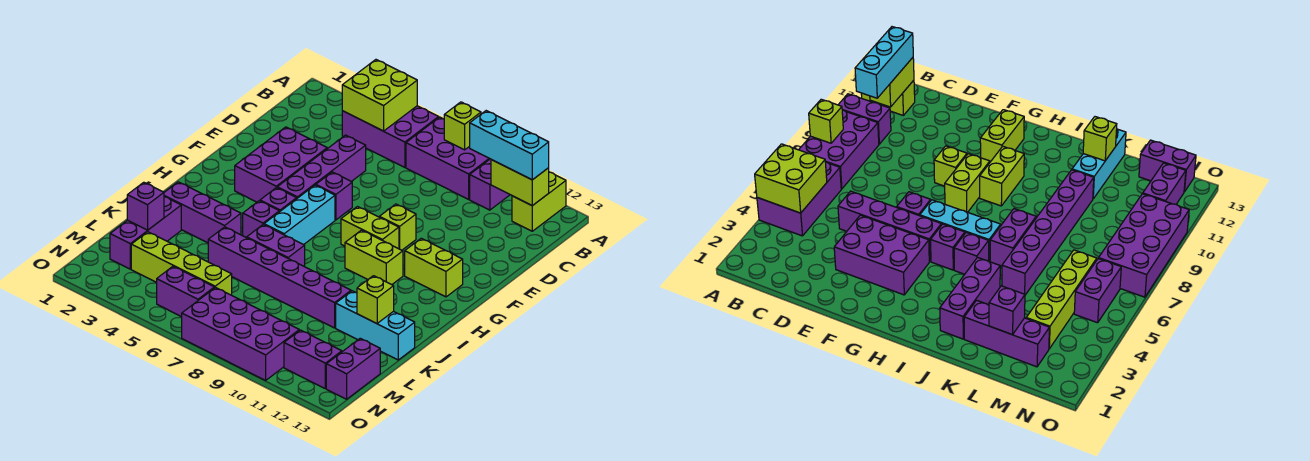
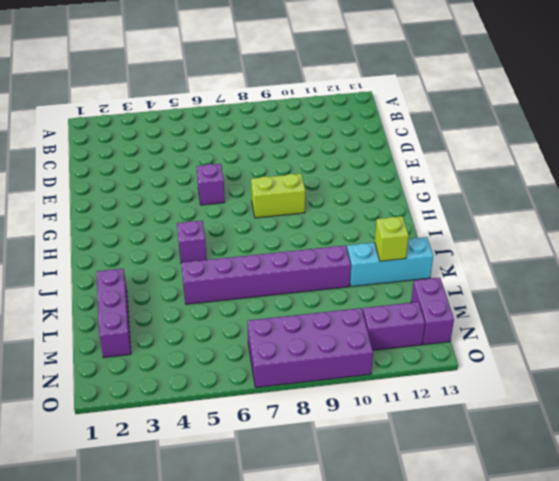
none -> purple brick A4:B6 level 1
none -> purple brick A7:B9 level 1
none -> purple brick A10:B10 level 1
none -> lime brick A12:B12 level 1

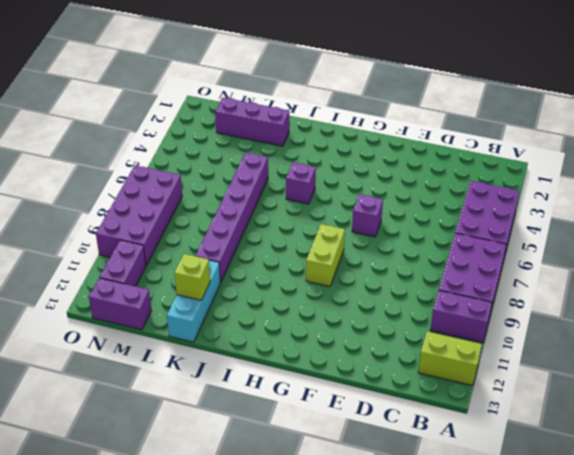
none -> purple brick D5:G5 level 1
none -> purple brick E3:G4 level 1
none -> lime brick F9 level 1
none -> cyan brick G6:I6 level 1

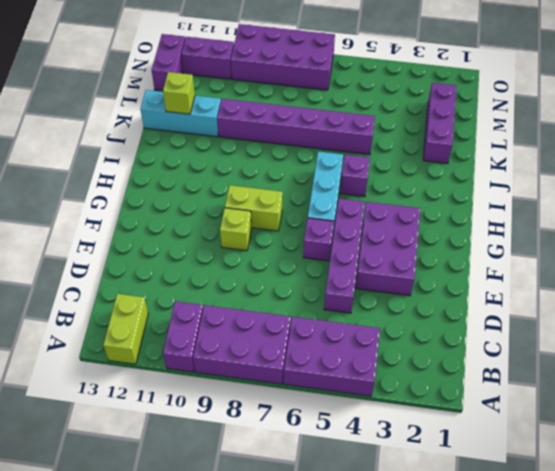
none -> lime brick G11:G12 level 1
none -> purple brick H5 level 1
none -> lime brick H9:H10 level 1
none -> purple brick J2:J4 level 1

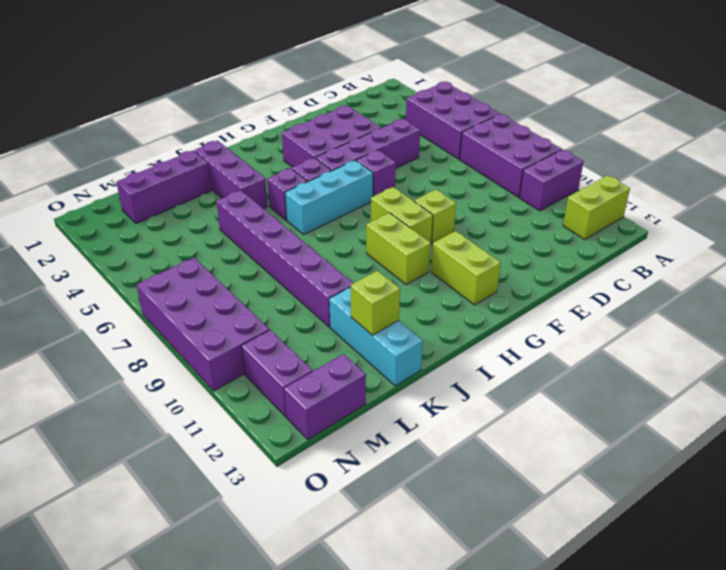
none -> purple brick J6:J7 level 1
none -> lime brick M3:M6 level 1
none -> purple brick N5:N6 level 1
none -> lime brick A4:B5 level 2

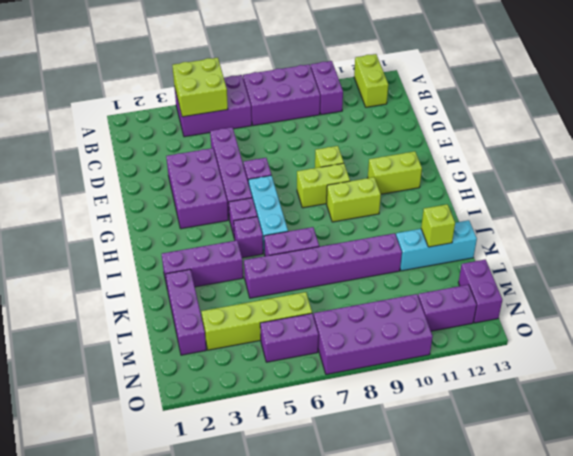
none -> lime brick A8 level 2
none -> lime brick B11:B12 level 2
none -> purple brick L2 level 2
none -> cyan brick B10:B12 level 3

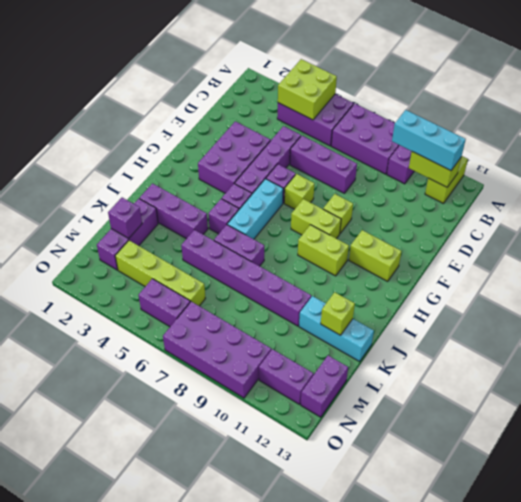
purple brick D6:D8 level 1 -> none
lime brick F7 level 1 -> lime brick A8 level 2

